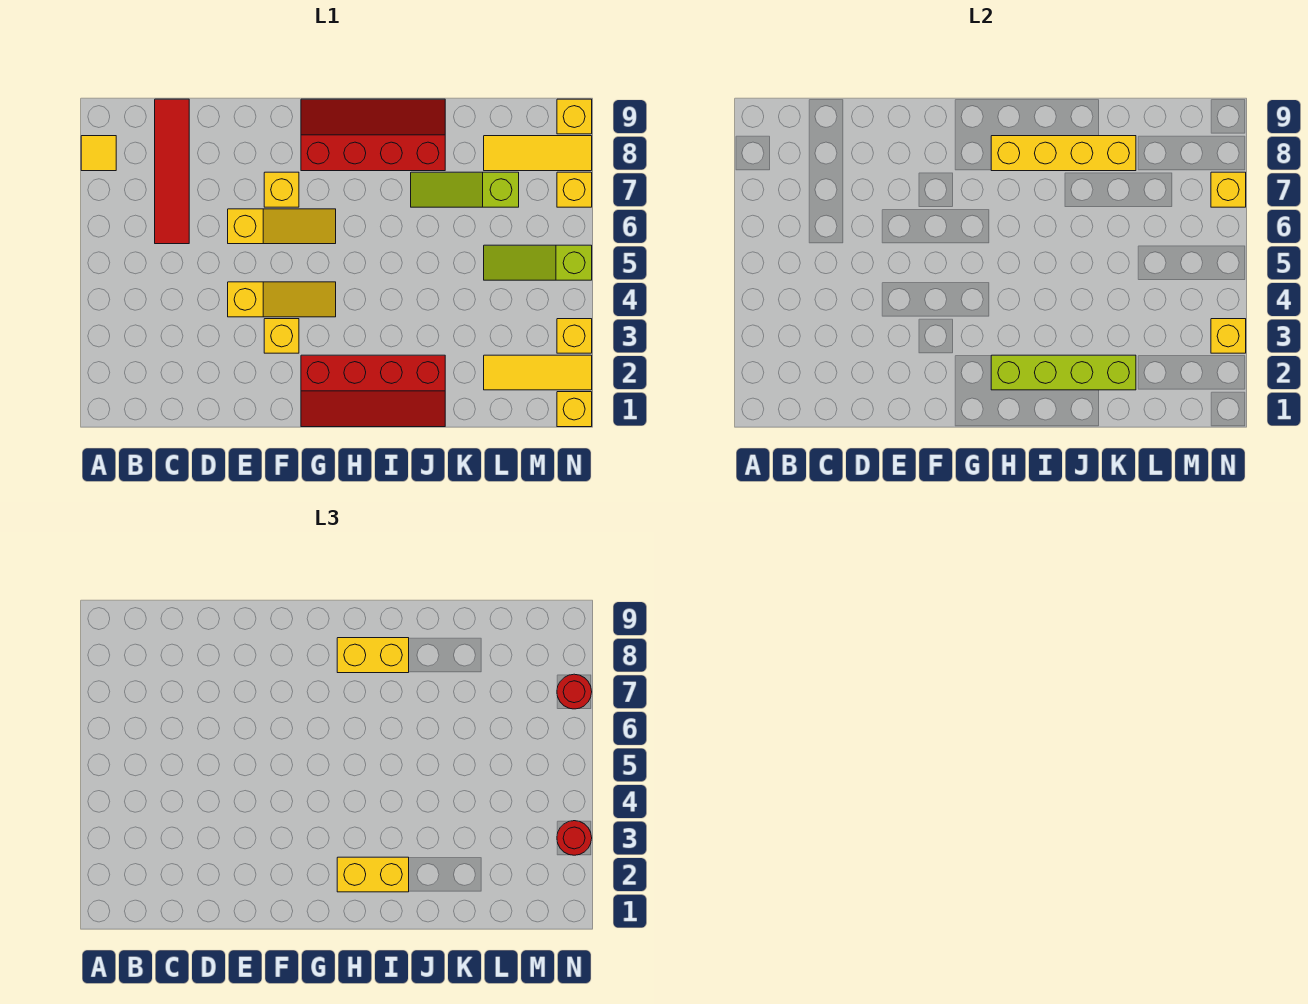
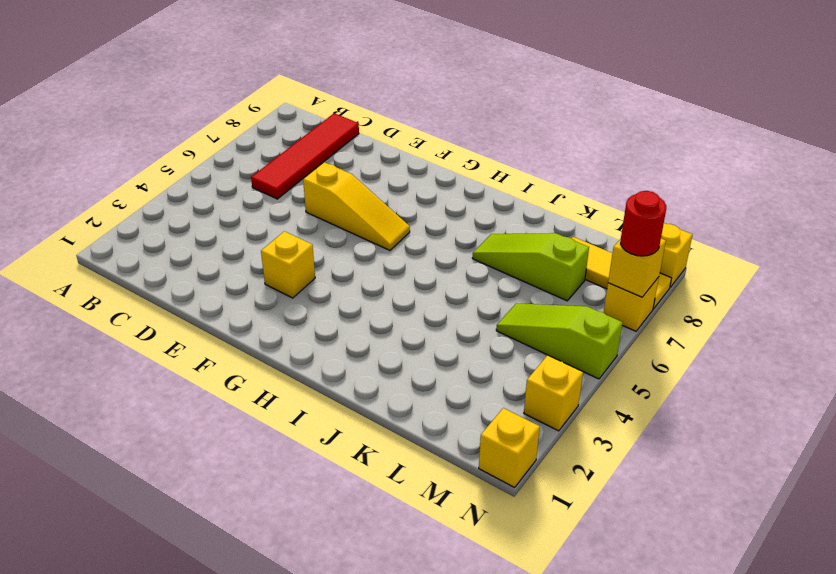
none -> yellow tile A8 level 1
none -> yellow slope E4:G4 level 1 top E
none -> yellow brick F7 level 1

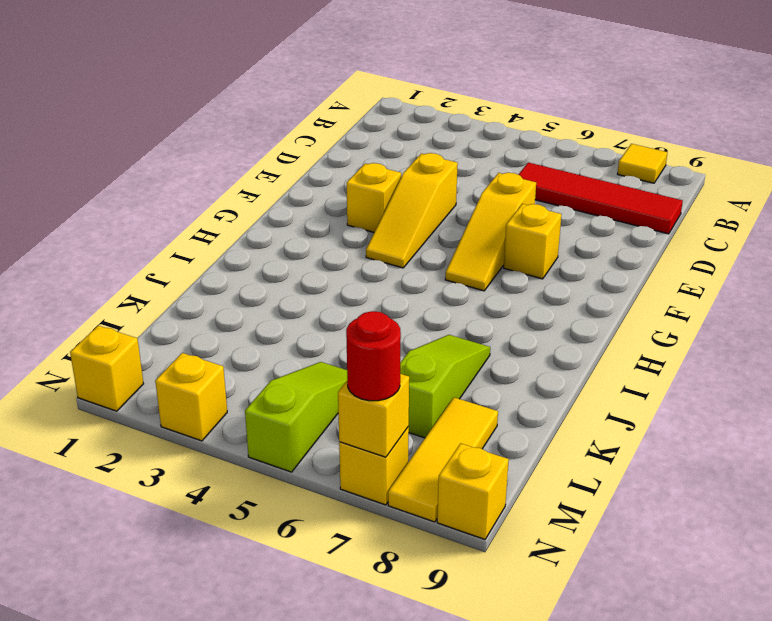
none -> red slope G1:J2 level 1 top 2
none -> red slope G8:J9 level 1 top 8
none -> yellow tile L2:N2 level 1

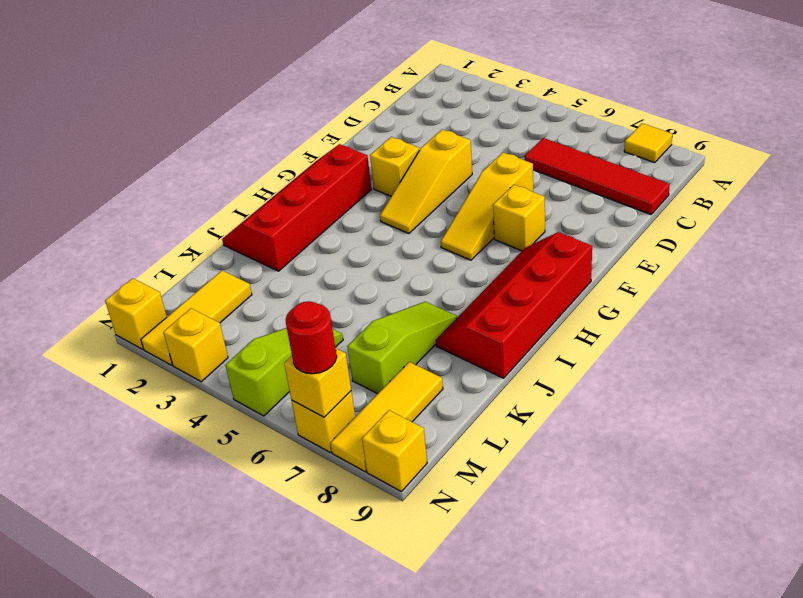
red slope G8:J9 level 1 top 9 -> red slope G8:J9 level 1 top 8
none -> lime brick H2:K2 level 2
none -> yellow brick H8:K8 level 2
none -> yellow brick N3 level 2

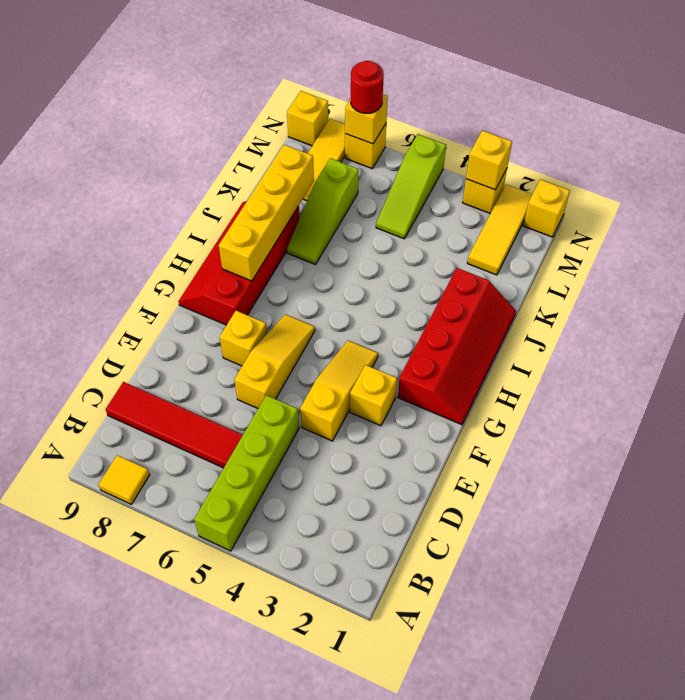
lime brick A5:D5 level 1 -> lime brick H2:K2 level 2
none -> yellow brick H2:I2 level 3
none -> yellow brick H8:I8 level 3
none -> red round brick N3 level 3

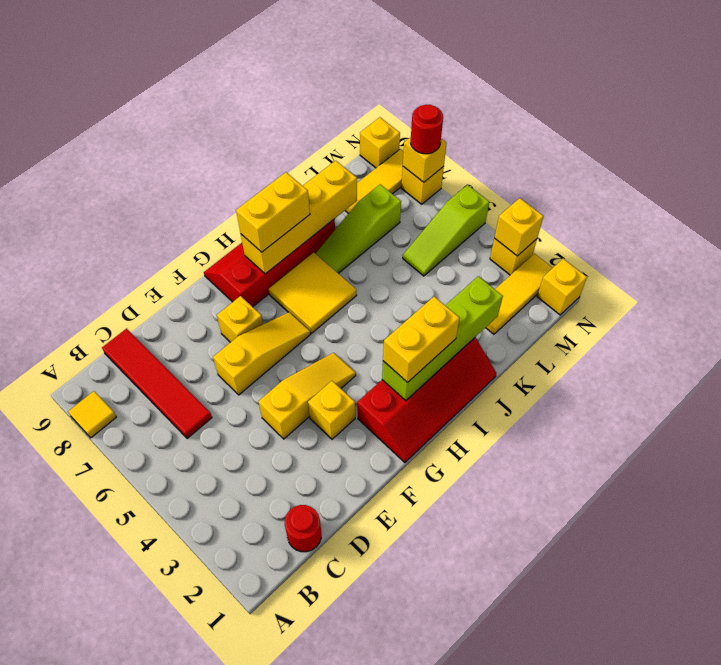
red round brick C1 level 1 -> red round brick N3 level 3
yellow tile H6:I7 level 1 -> none

